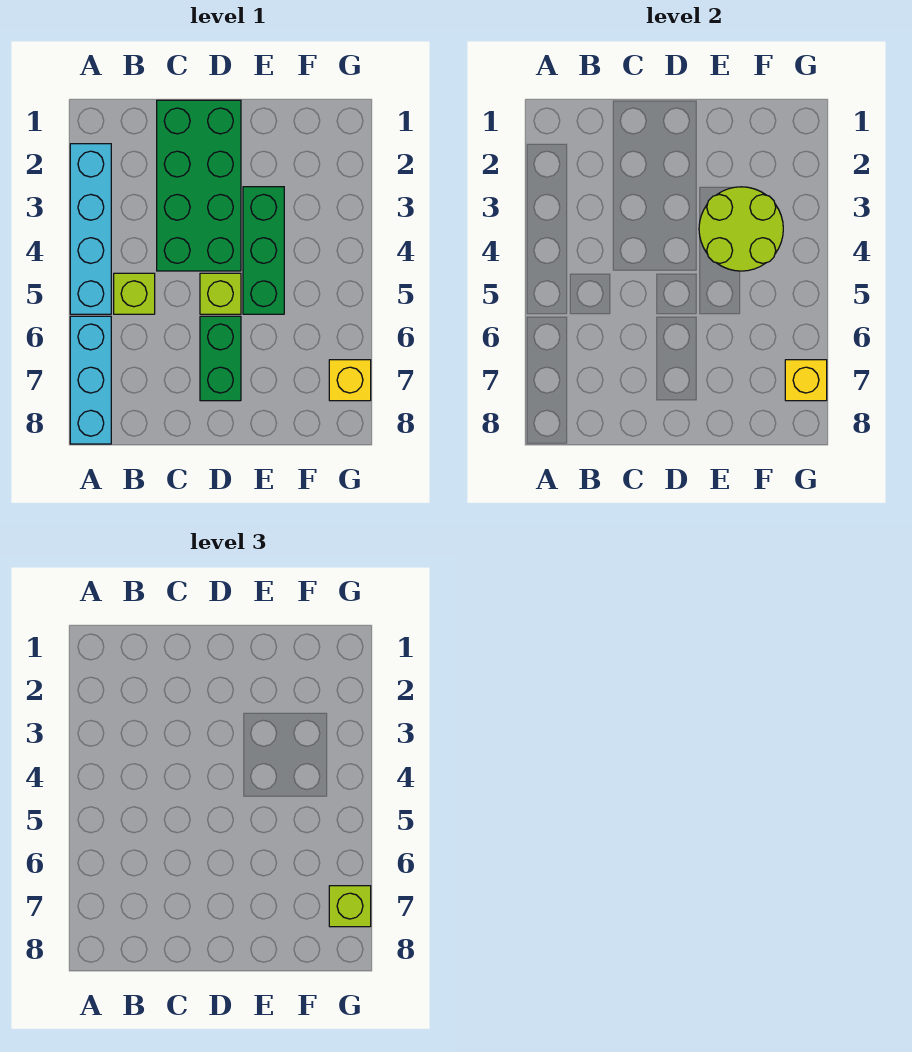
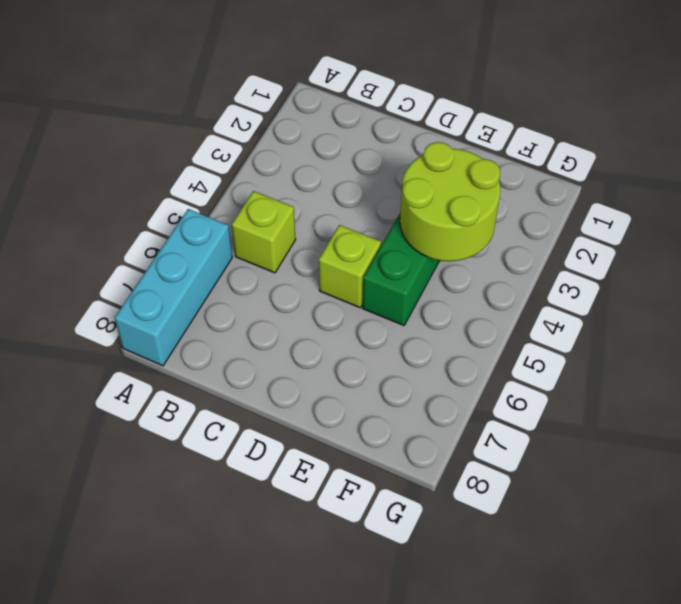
none -> cyan brick A2:A5 level 1
none -> green brick C1:D4 level 1

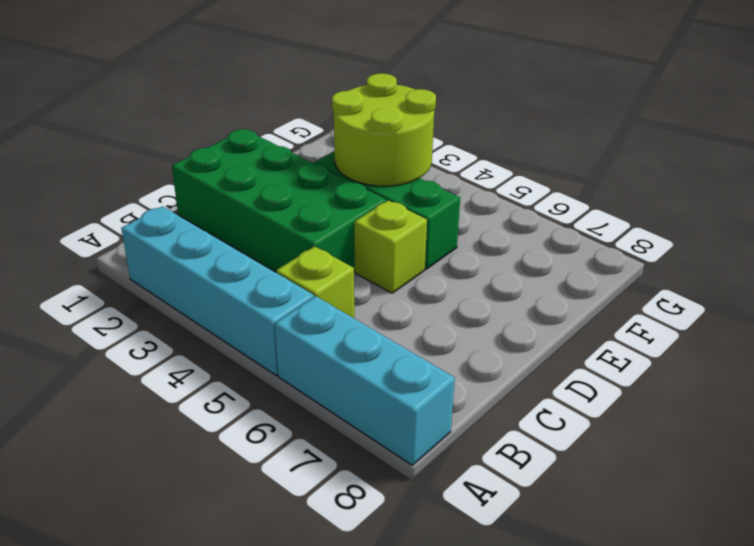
none -> green brick D6:D7 level 1
none -> yellow brick G7 level 1

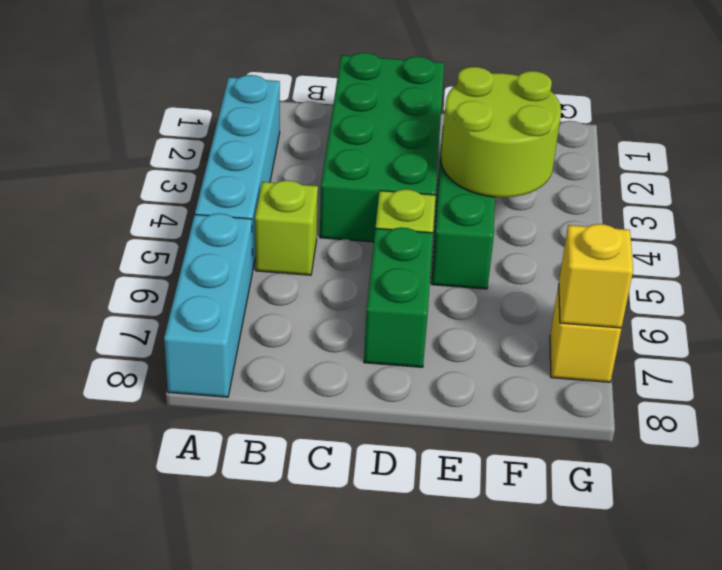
none -> lime brick G7 level 3

